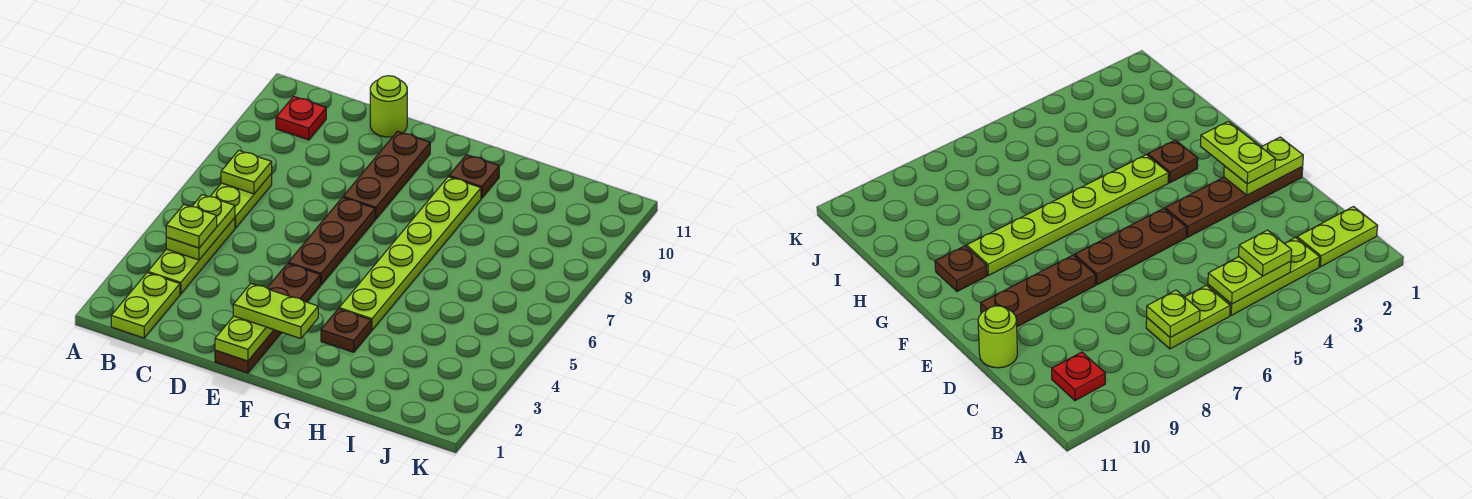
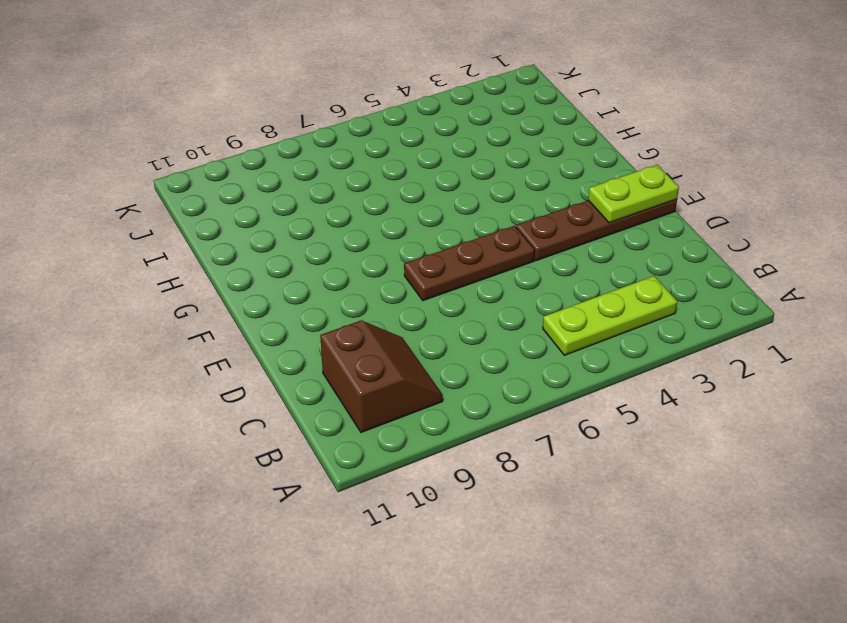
brown slope B9:C10 level 1 top 10 -> red plate B10 level 1
none -> lime plate B1:B2 level 1
none -> lime plate B6:B7 level 1
none -> lime round brick D11 level 1

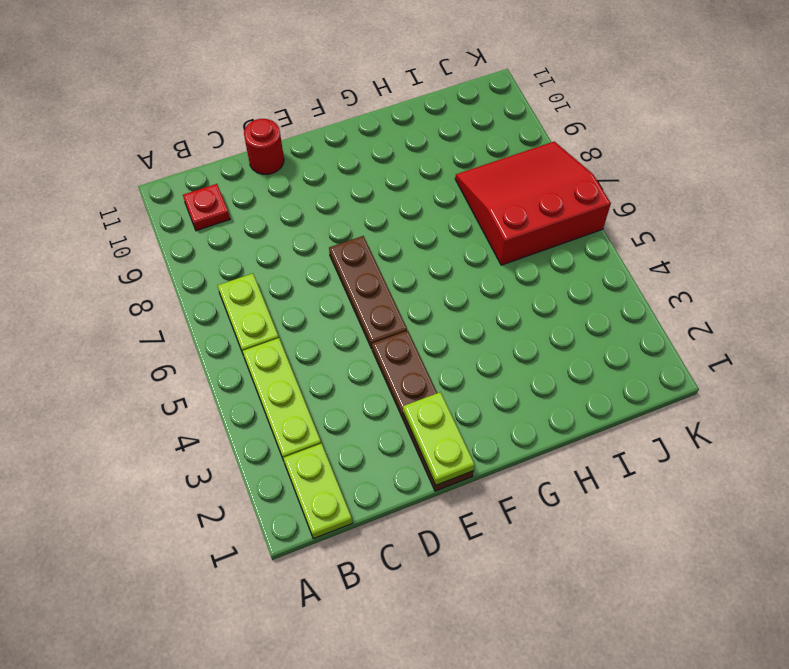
red round brick D11 level 1 -> lime round brick D11 level 1
red slope I6:K8 level 1 top 6 -> none
none -> brown plate E8:E10 level 1
none -> brown plate G3 level 1
none -> lime plate G4:G9 level 1

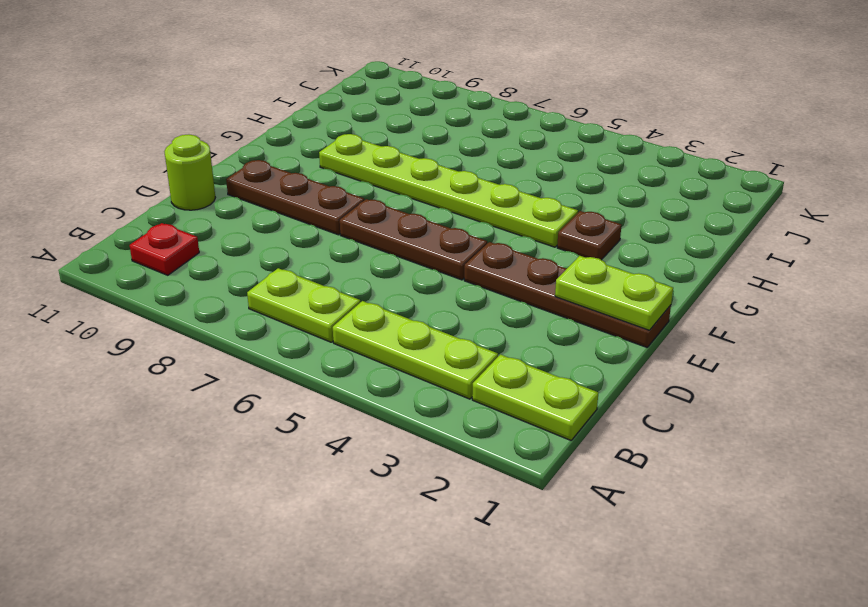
none -> brown plate G10 level 1
none -> lime plate B4:B5 level 2
none -> lime plate B7 level 2

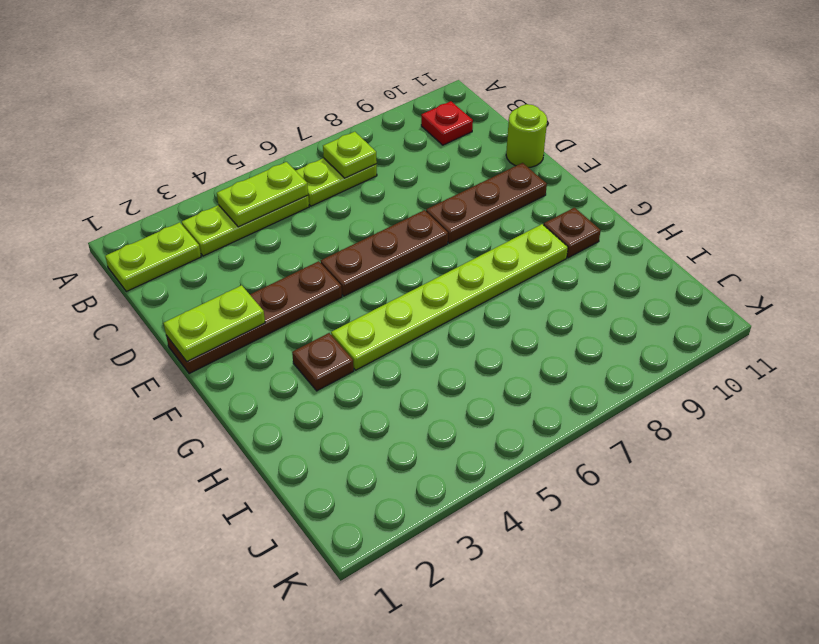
none -> lime plate B4 level 3
none -> lime plate E2:F2 level 3

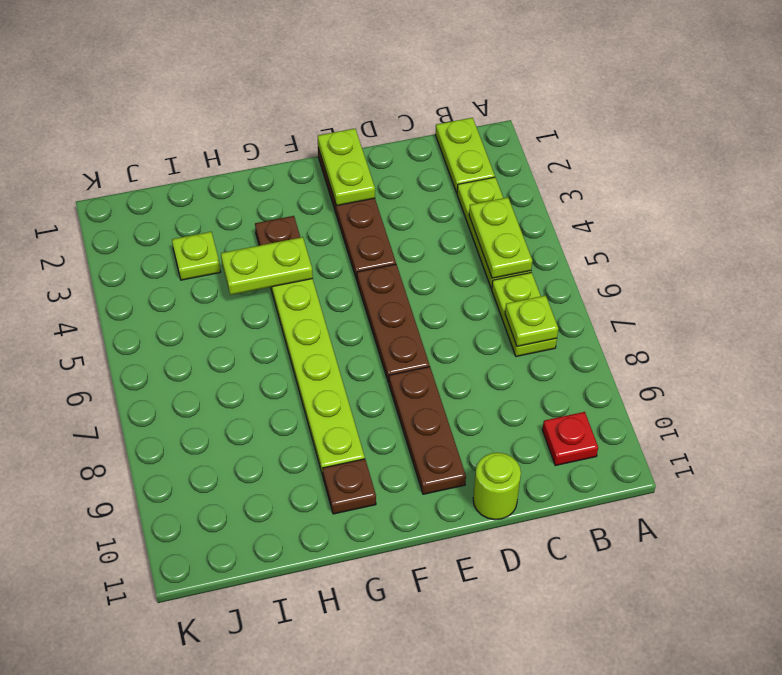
lime plate G4:H4 level 2 -> lime plate E2:F2 level 3
lime plate I3 level 1 -> lime plate B4 level 3

